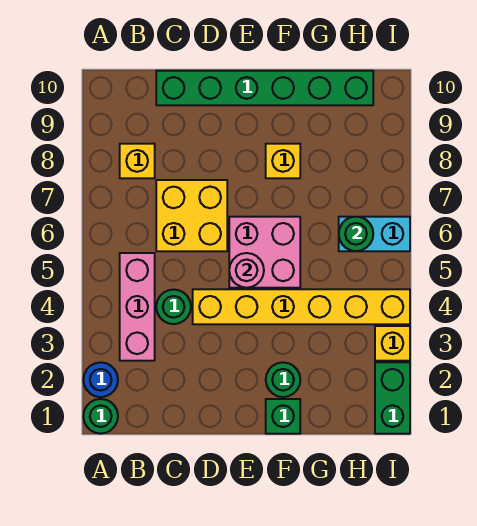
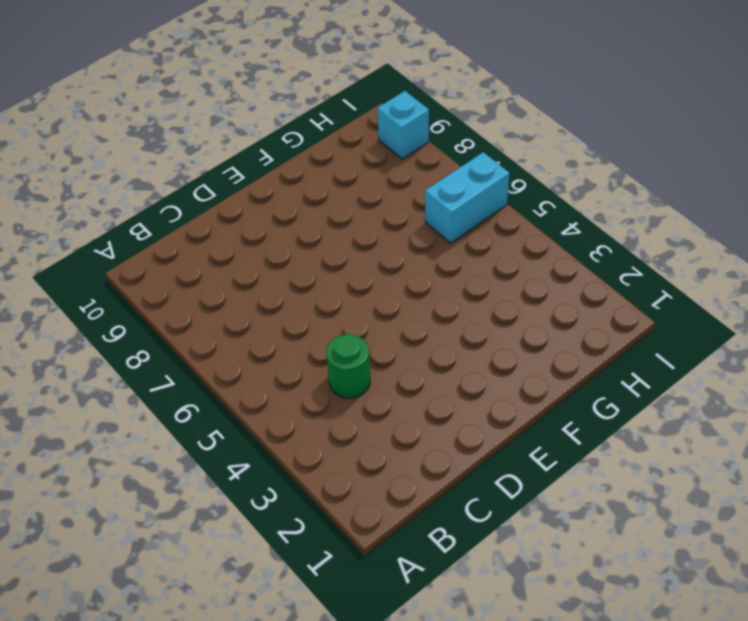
cyan brick I9 level 1 -> none
none -> green round brick A1 level 1
none -> blue round brick A2 level 1
none -> pink brick B3:B5 level 1

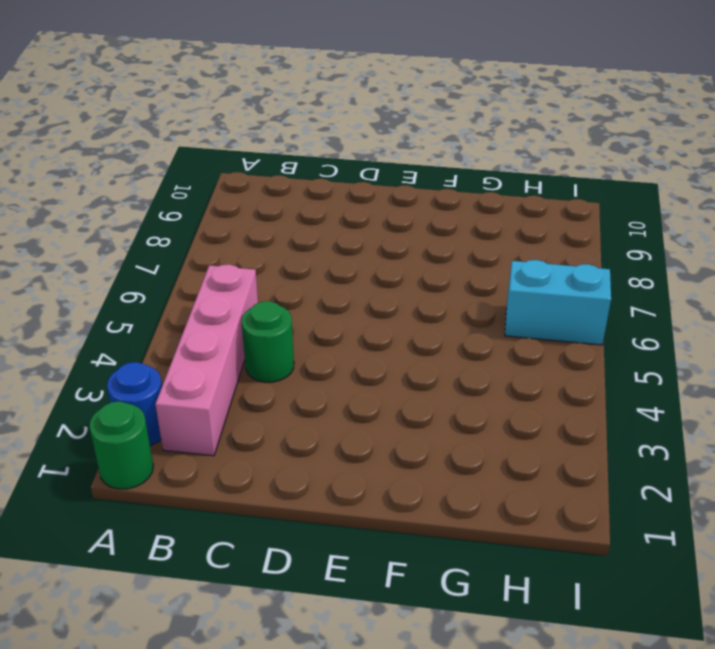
pink brick B2:B5 level 1 -> pink brick B3:B5 level 1
none -> yellow brick B8 level 1
none -> yellow brick C6:D7 level 1
none -> green brick C10:H10 level 1

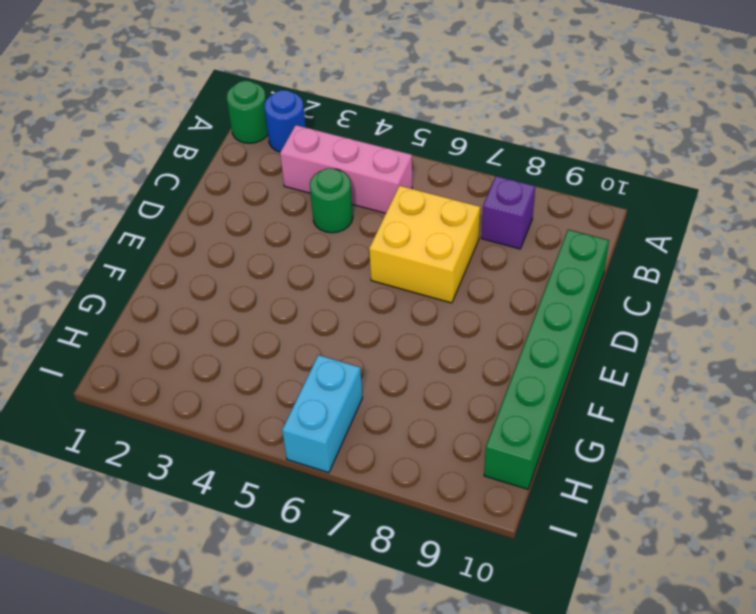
purple brick B8 level 1 -> yellow brick B8 level 1
none -> yellow brick D4:I4 level 1
none -> pink brick E5:F6 level 1
none -> green brick F1 level 1

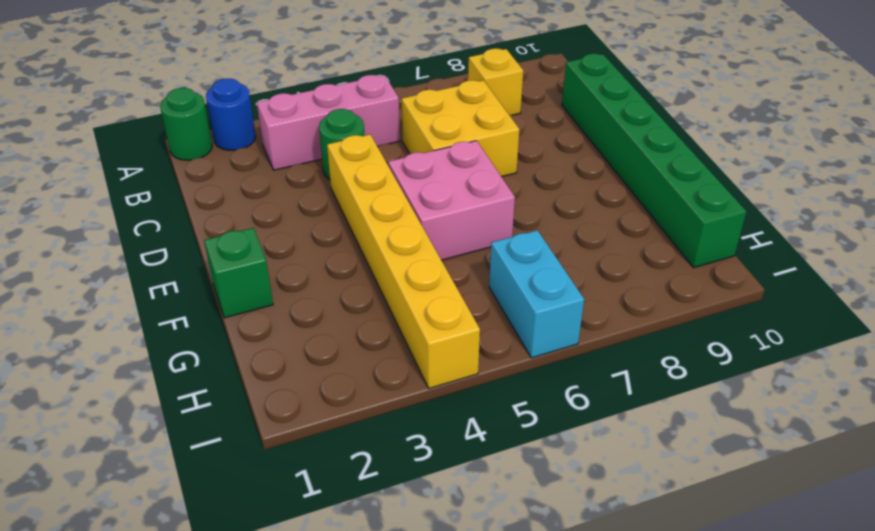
none -> green round brick F2 level 1
none -> yellow brick F8 level 1
none -> green brick I1:I2 level 1

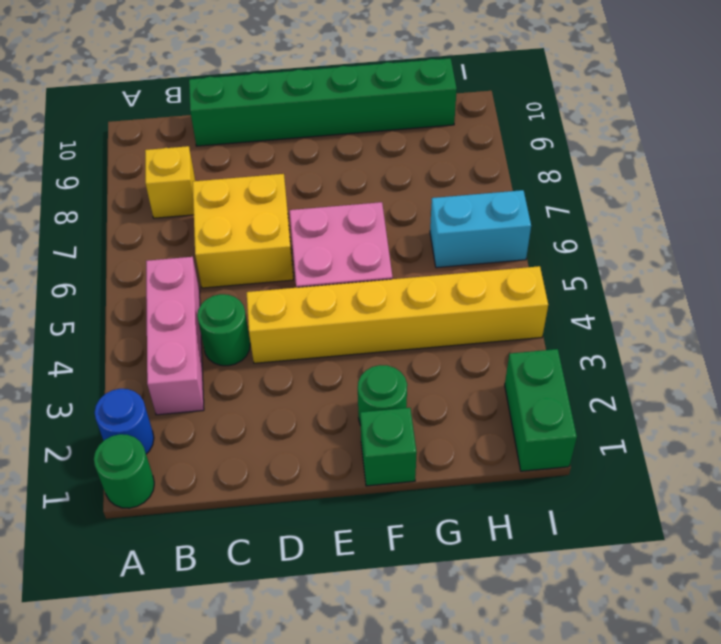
none -> yellow brick F8 level 1
none -> yellow brick I3 level 1
none -> pink round brick E5 level 2

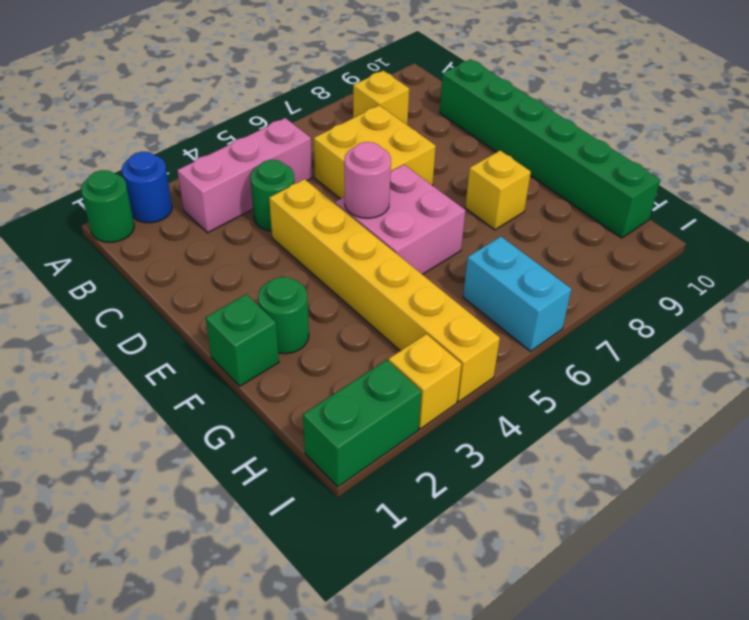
none -> green round brick H6 level 2

